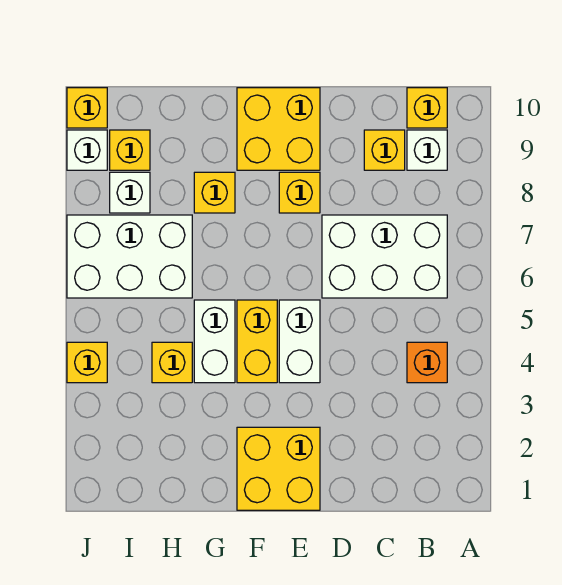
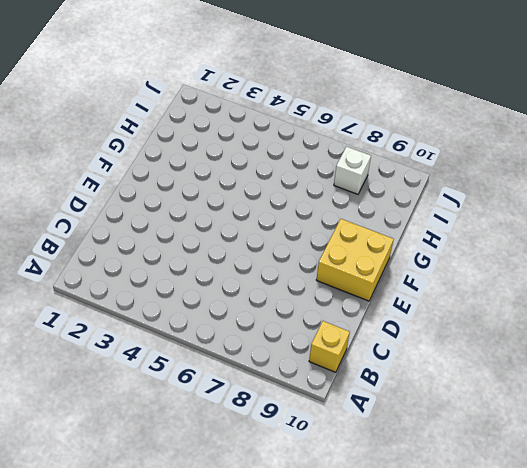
none -> orange brick B4 level 1
none -> white brick B6:D7 level 1
none -> white brick B9 level 1

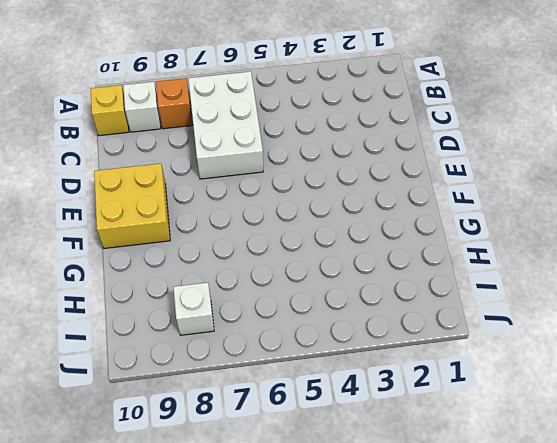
orange brick B8 level 1 -> orange brick B4 level 1
none -> yellow brick C9 level 1
none -> yellow brick E1:F2 level 1
none -> white brick E4:E5 level 1

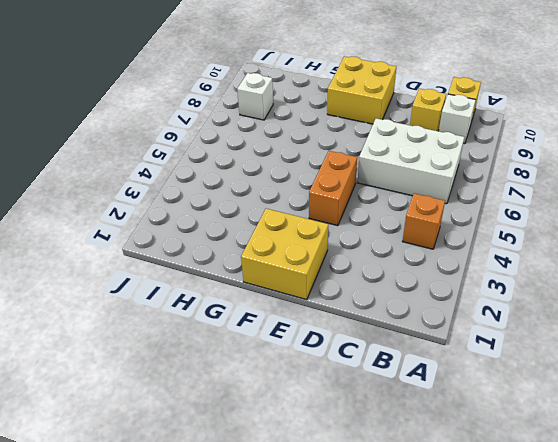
orange brick E4:E5 level 1 -> white brick E4:E5 level 1
none -> yellow brick E8 level 1
none -> yellow brick F4:F5 level 1
none -> white brick G4:G5 level 1

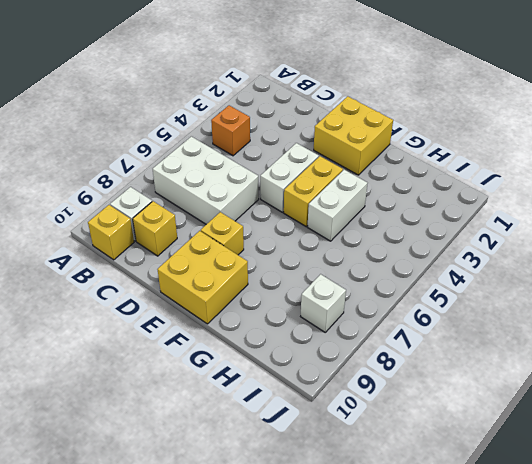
none -> yellow brick G8 level 1
none -> yellow brick H4 level 1
none -> white brick H6:J7 level 1

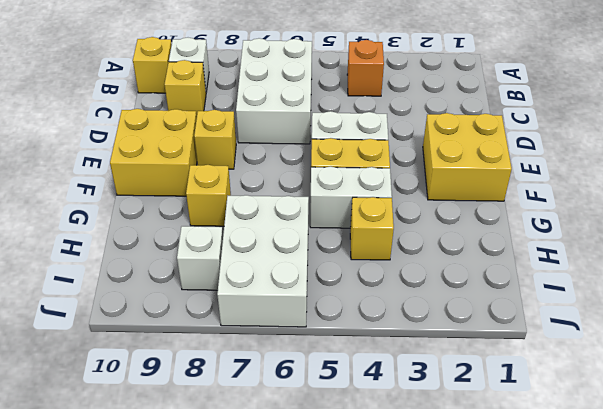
none -> yellow brick I9 level 1
none -> yellow brick J4 level 1
none -> white brick J9 level 1

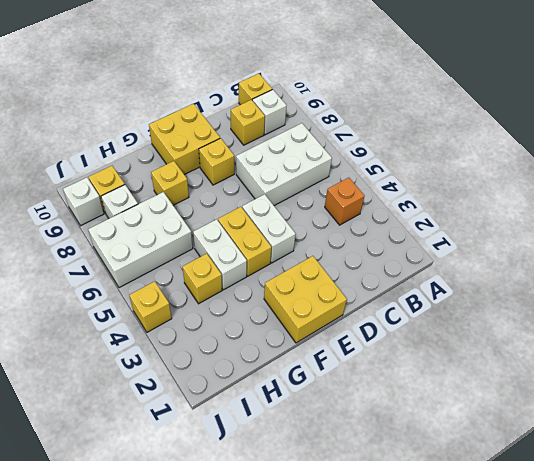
none -> yellow brick J10 level 1

